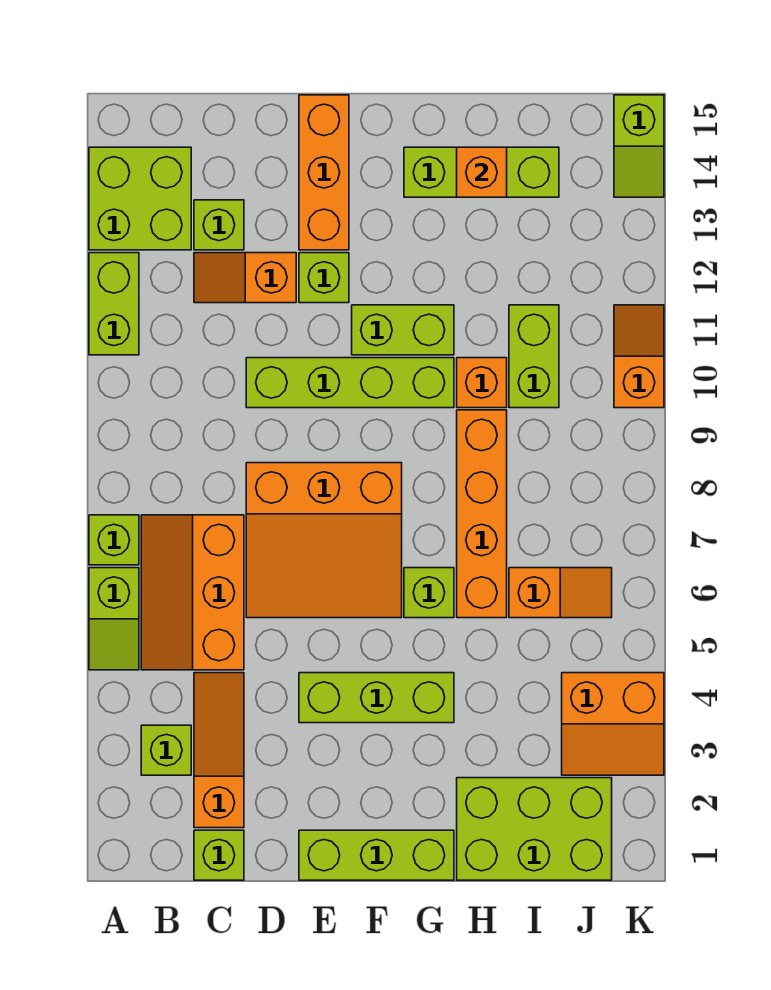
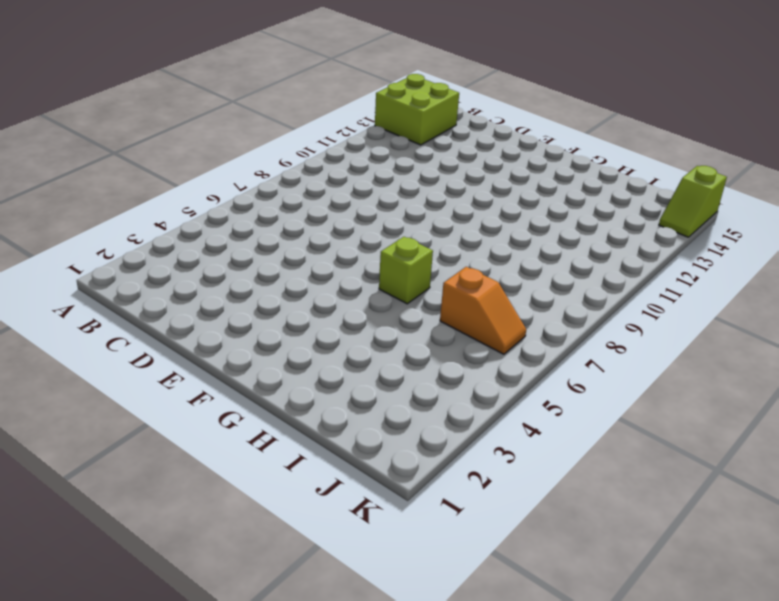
none -> lime slope A5:A6 level 1 top 6
none -> lime brick A7 level 1
none -> lime brick A11:A12 level 1

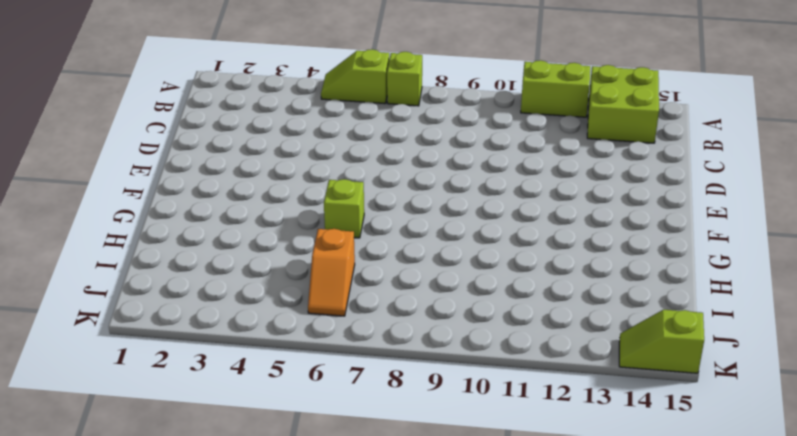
none -> lime brick B3 level 1
none -> orange slope B5:C7 level 1 top C
none -> lime brick C1 level 1

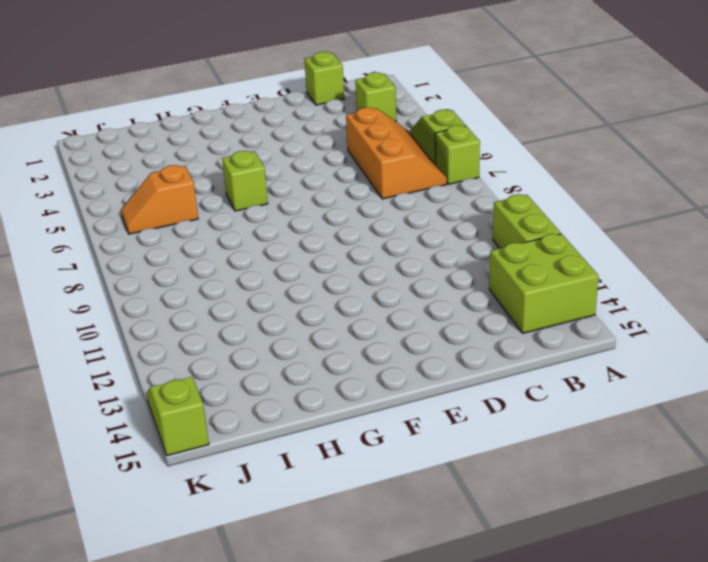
none -> orange slope C2:C4 level 1 top 2
none -> orange slope C12:D12 level 1 top D
none -> lime brick C13 level 1

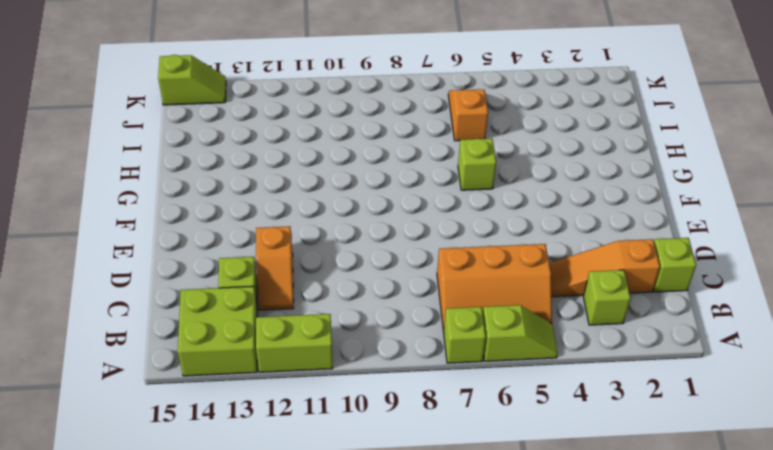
none -> orange slope D6:F8 level 1 top 8
none -> lime brick D10:G10 level 1
none -> lime brick E1:G1 level 1

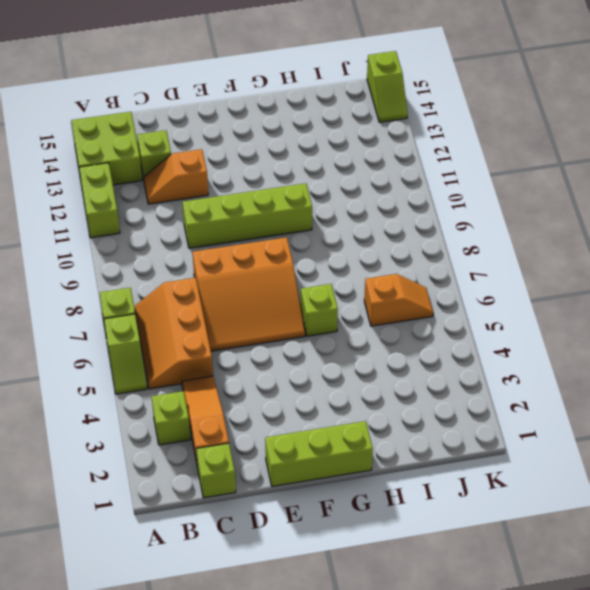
none -> lime brick E4:G4 level 1
none -> lime brick E12 level 1
none -> orange brick E13:E15 level 1

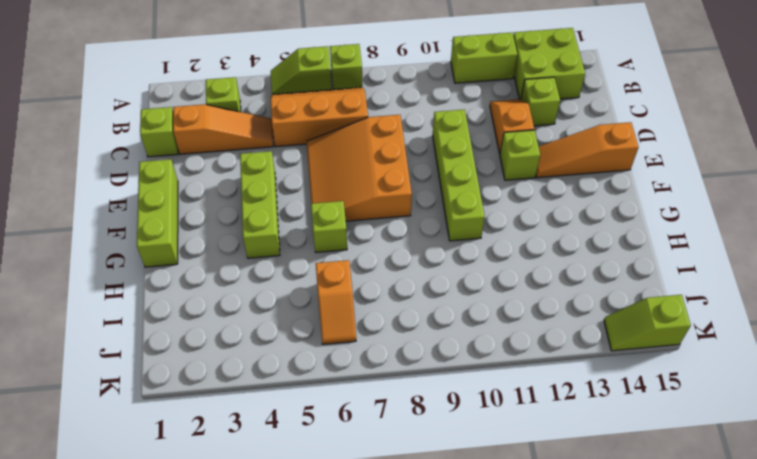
orange slope E13:E15 level 1 top 15 -> orange brick E13:E15 level 1
none -> lime brick F11:G11 level 1
none -> lime brick G14:I14 level 1
none -> lime brick H1:J2 level 1

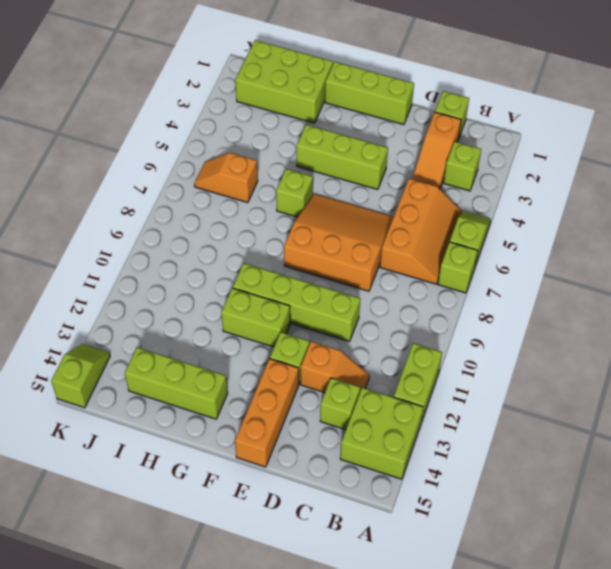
none -> orange brick H6:H9 level 1
none -> orange brick H10 level 1
none -> lime brick I10:I11 level 1

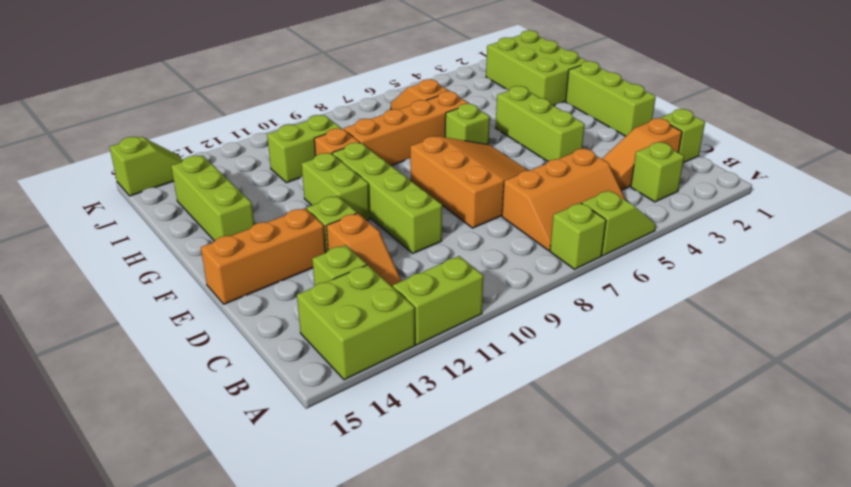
none -> orange slope J3:K4 level 1 top 4
none -> orange slope K10:K11 level 1 top 10
none -> orange brick H14 level 2

